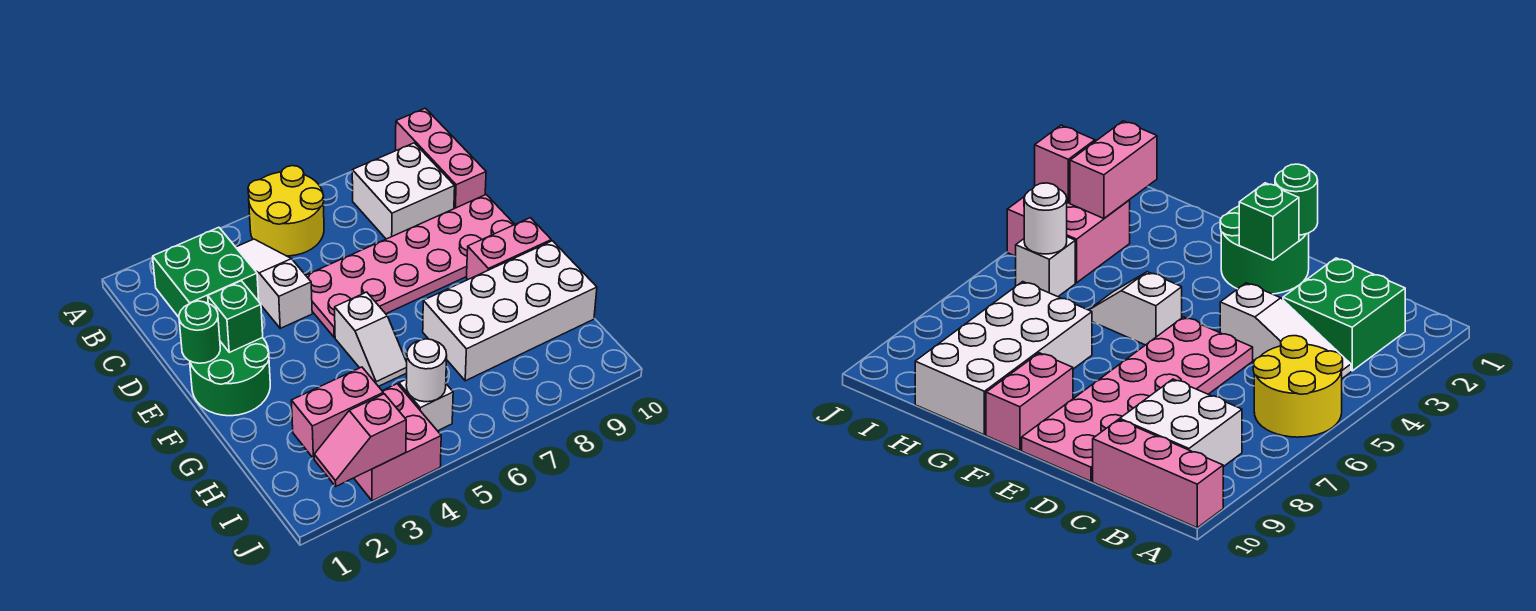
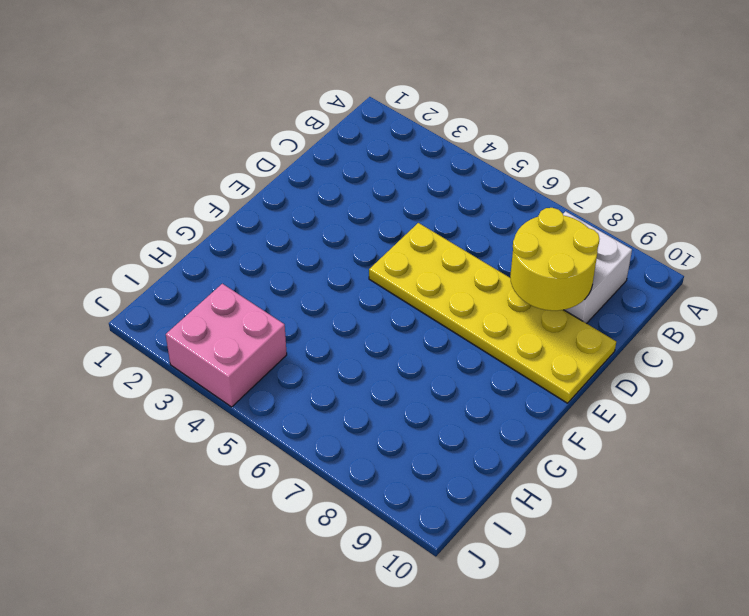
yellow round brick C8:D9 level 2 -> yellow round brick A5:B6 level 1
yellow plate D5:E10 level 1 -> pink plate D5:E10 level 1
none -> pink brick A10:C10 level 1
none -> green brick B2:C3 level 1
none -> white slope B4:D4 level 1 top D

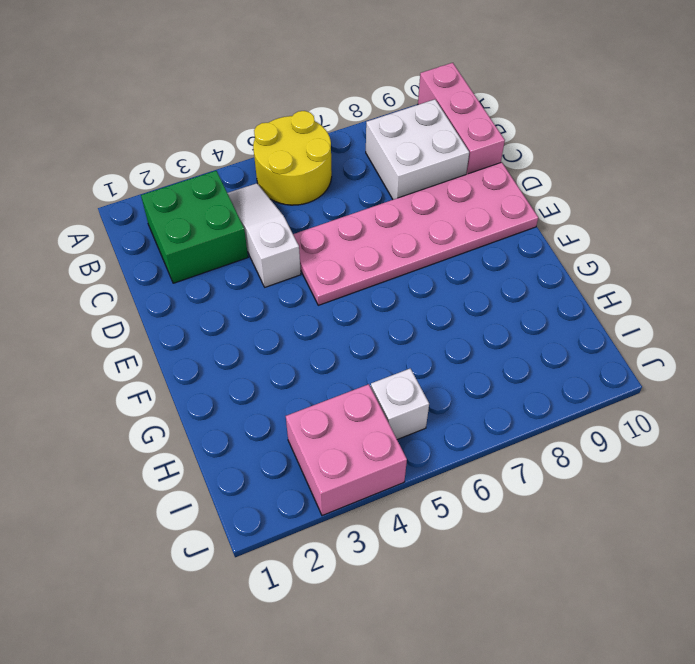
none -> green round brick E1:F2 level 1
none -> white slope F5:G5 level 1 top F
none -> pink brick F9:F10 level 1

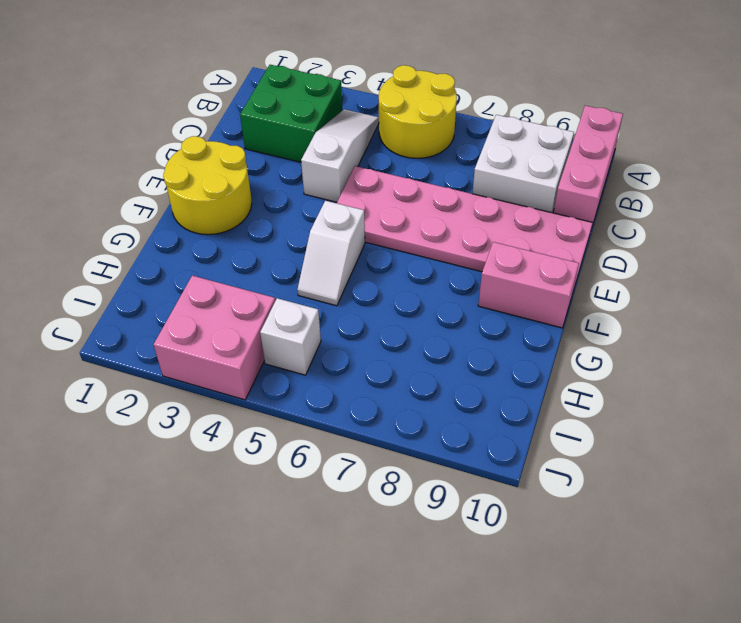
yellow round brick E1:F2 level 1 -> green round brick E1:F2 level 1
none -> white brick G7:H10 level 1
none -> green round brick E1 level 2
none -> green brick E2 level 2

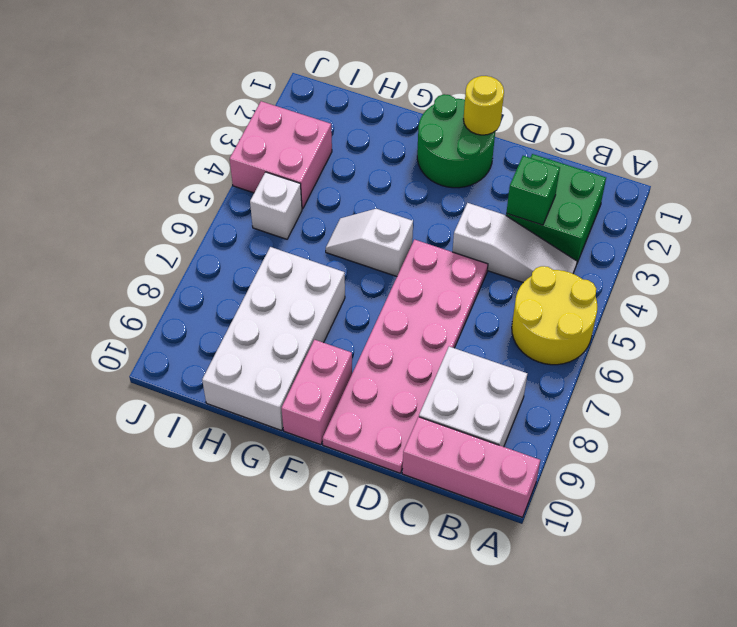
green brick C3 level 2 -> green brick E2 level 2
yellow round brick E1 level 2 -> green round brick E1 level 2
none -> pink brick I2:I3 level 2
none -> white round brick I5 level 2
none -> pink slope J2:J3 level 2 top 3

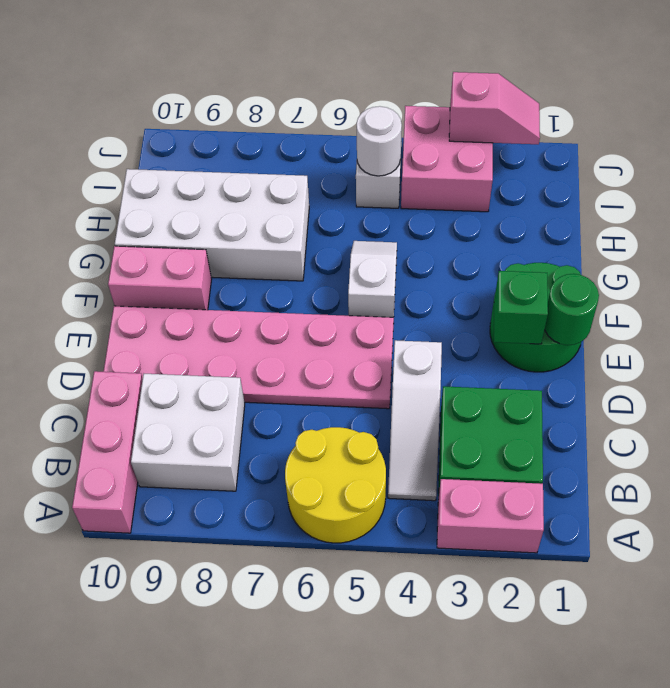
pink brick A2:A3 level 1 -> pink brick I2:I3 level 2

